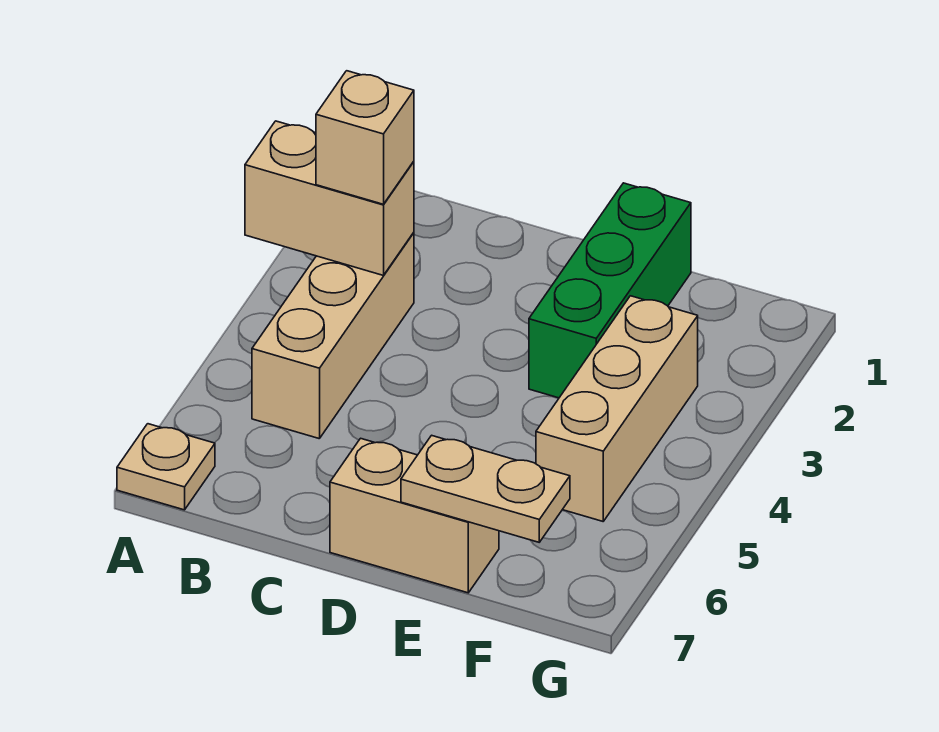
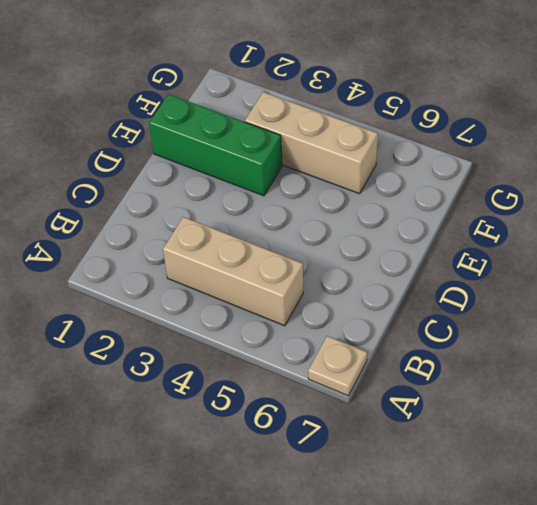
none -> tan brick D7:E7 level 1
none -> tan brick A3:B3 level 2

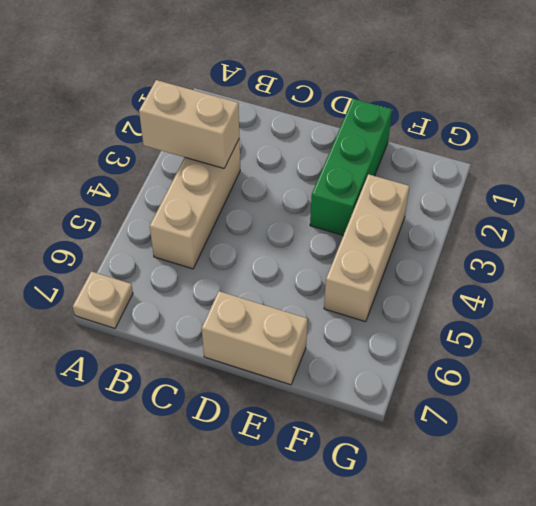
none -> tan plate E7:F7 level 2
none -> tan brick B3 level 3

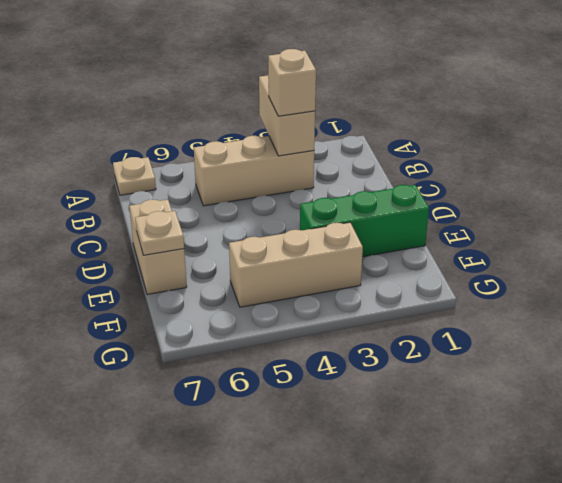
tan plate E7 level 2 -> tan plate E7:F7 level 2

